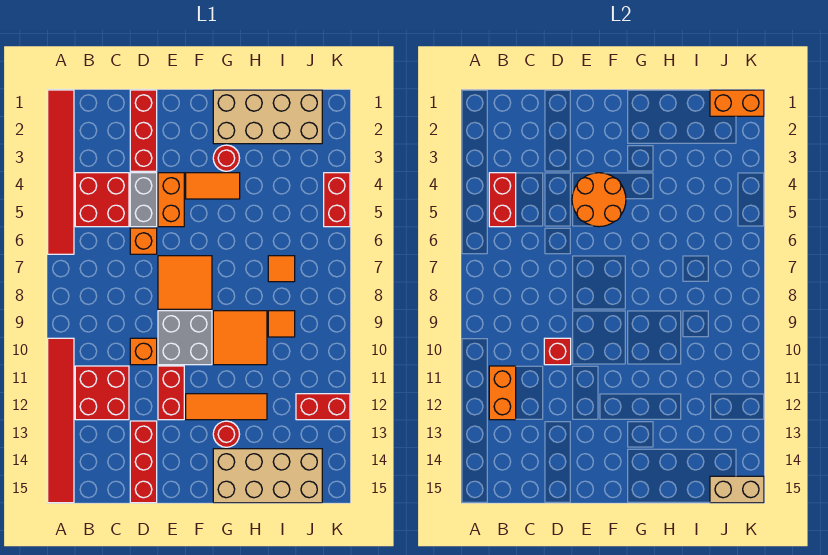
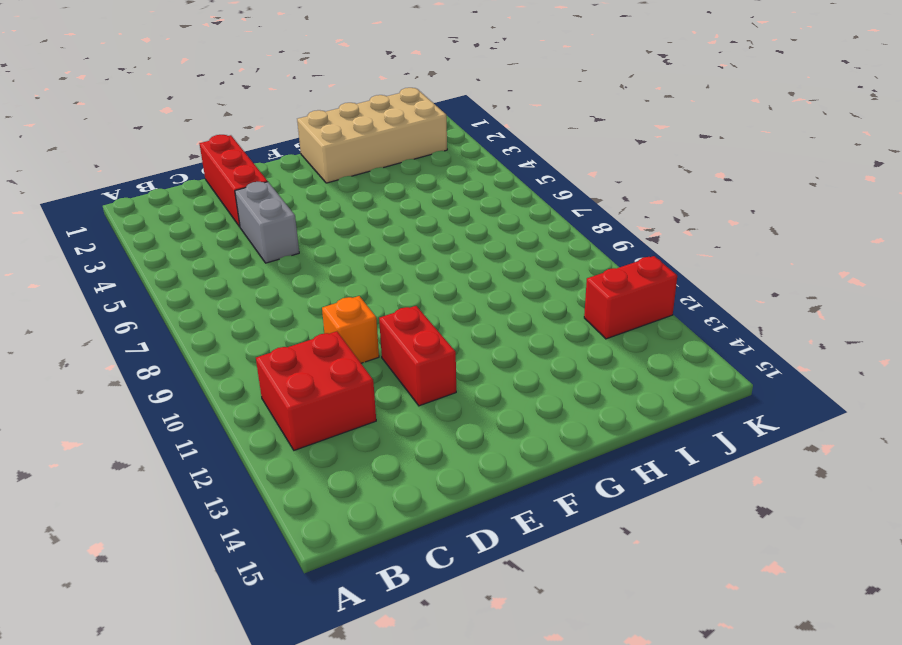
none -> red tile A1:A6 level 1
none -> red tile A10:A15 level 1
none -> red brick B4:C5 level 1
none -> orange brick D6 level 1

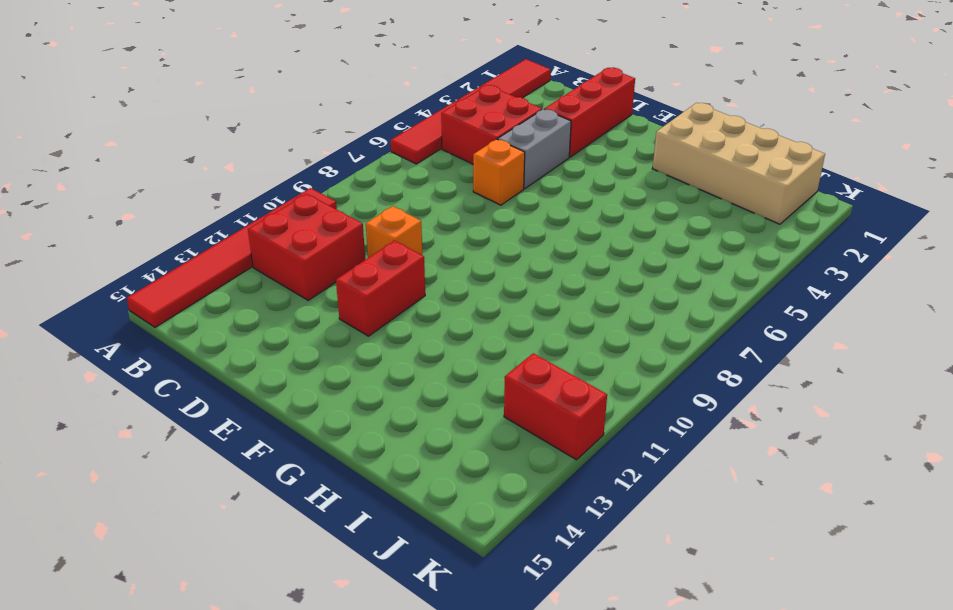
none -> red brick D13:D15 level 1
none -> orange brick E4:E5 level 1
none -> orange tile E7:F8 level 1
none -> grey brick E9:F10 level 1

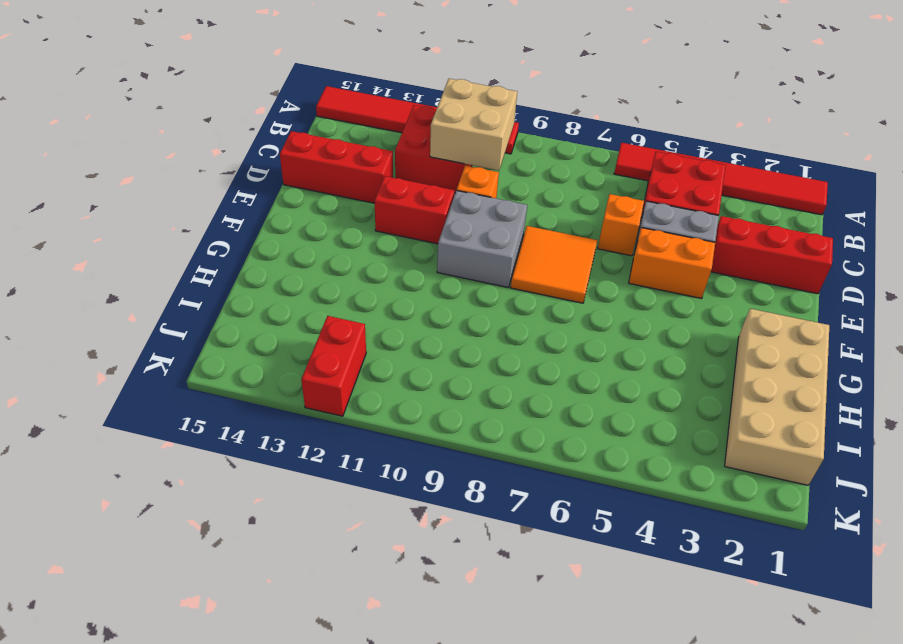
tan brick B10:C11 level 2 -> orange brick B11:B12 level 2
none -> orange tile F4:G4 level 1
none -> orange tile F12:H12 level 1
none -> red round brick G3 level 1
none -> orange tile G9:H10 level 1

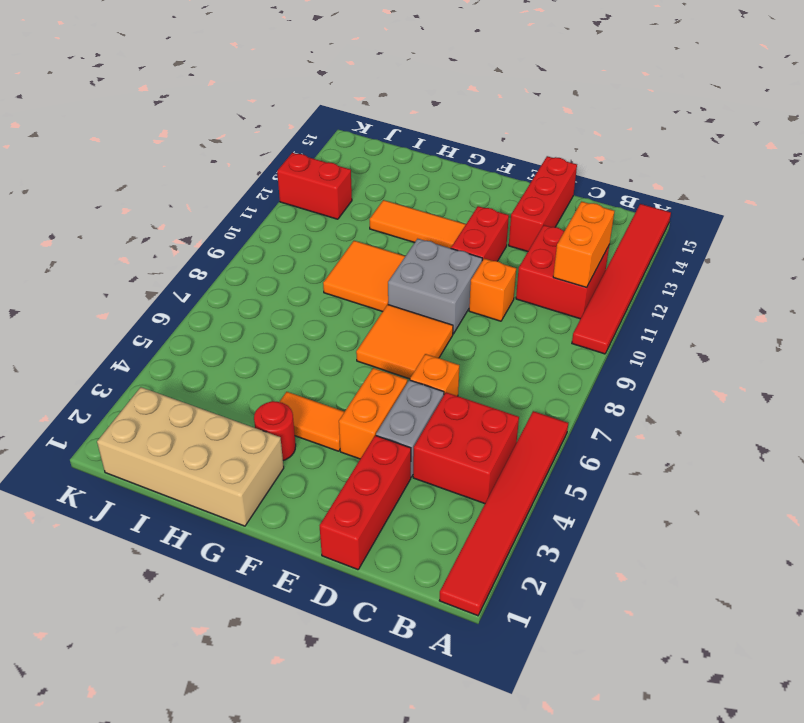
none -> red round brick G13 level 1
none -> tan brick G14:J15 level 1
none -> orange tile I7 level 1
none -> orange tile I9 level 1

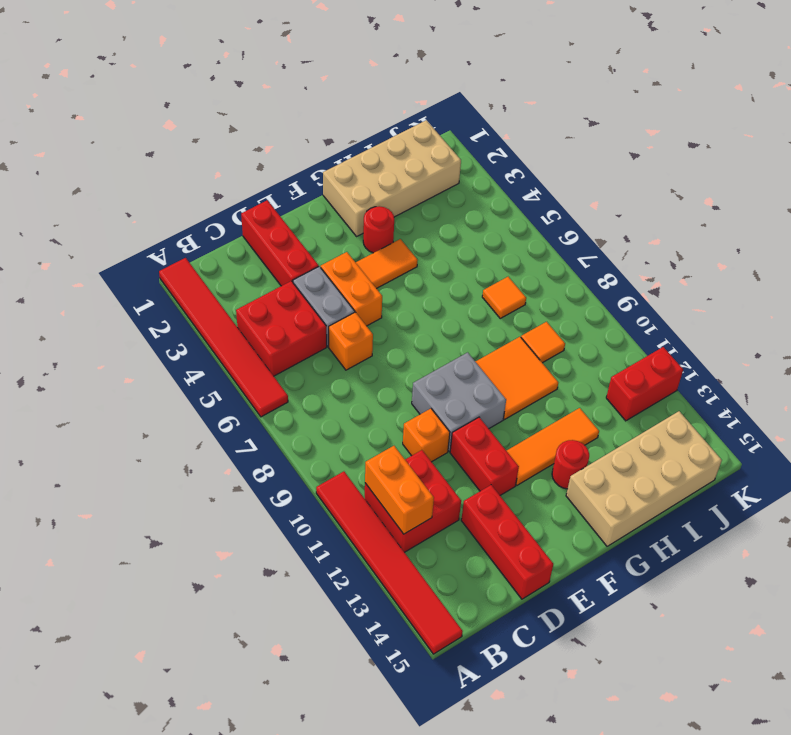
none -> orange tile E7:F8 level 1
none -> red brick K4:K5 level 1
none -> red brick B4:B5 level 2
none -> red brick D10 level 2

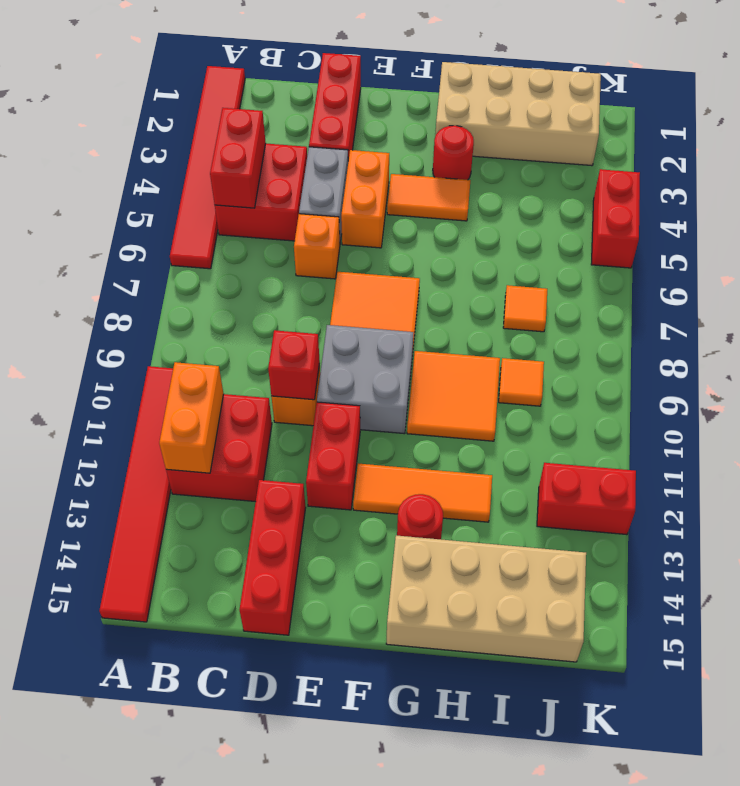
none -> orange round brick E4:F5 level 2
none -> orange brick J1:K1 level 2
none -> tan brick J15:K15 level 2

